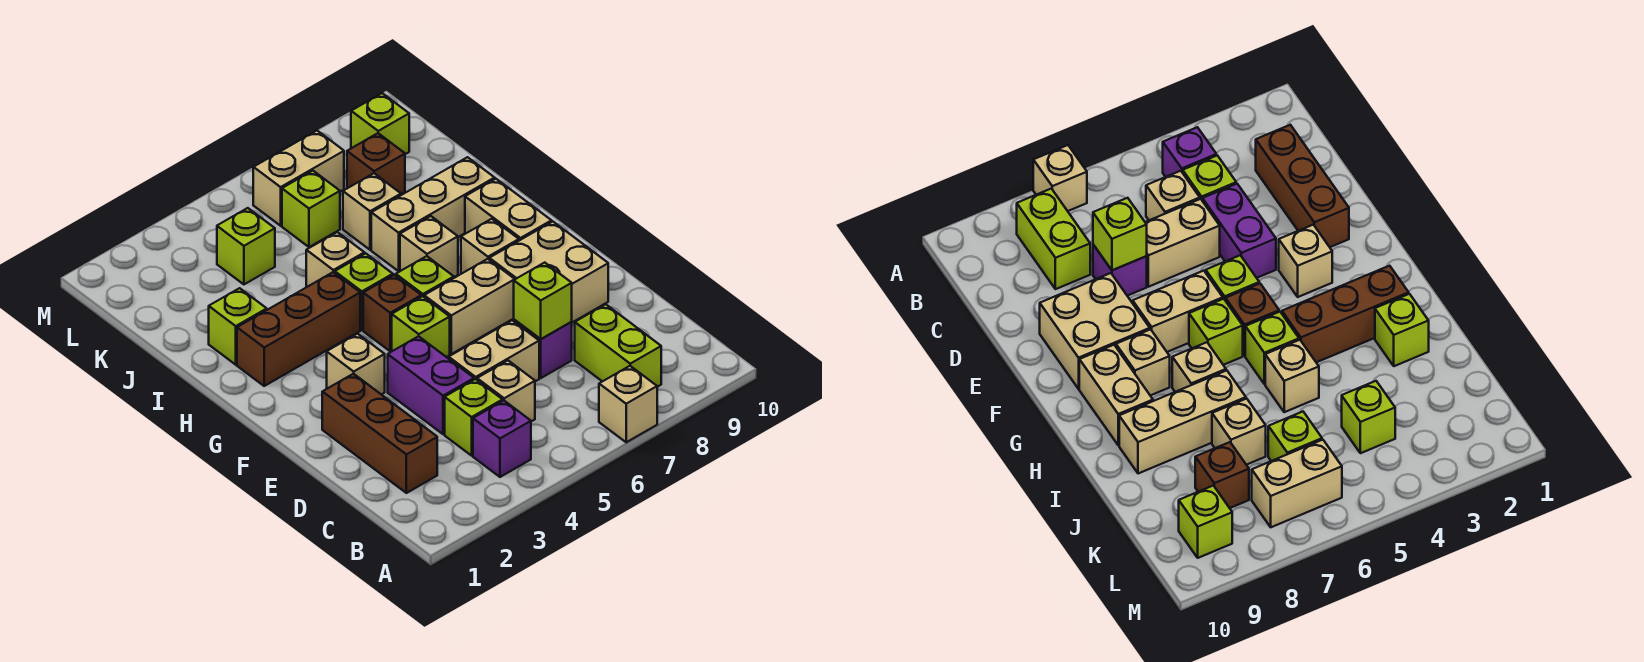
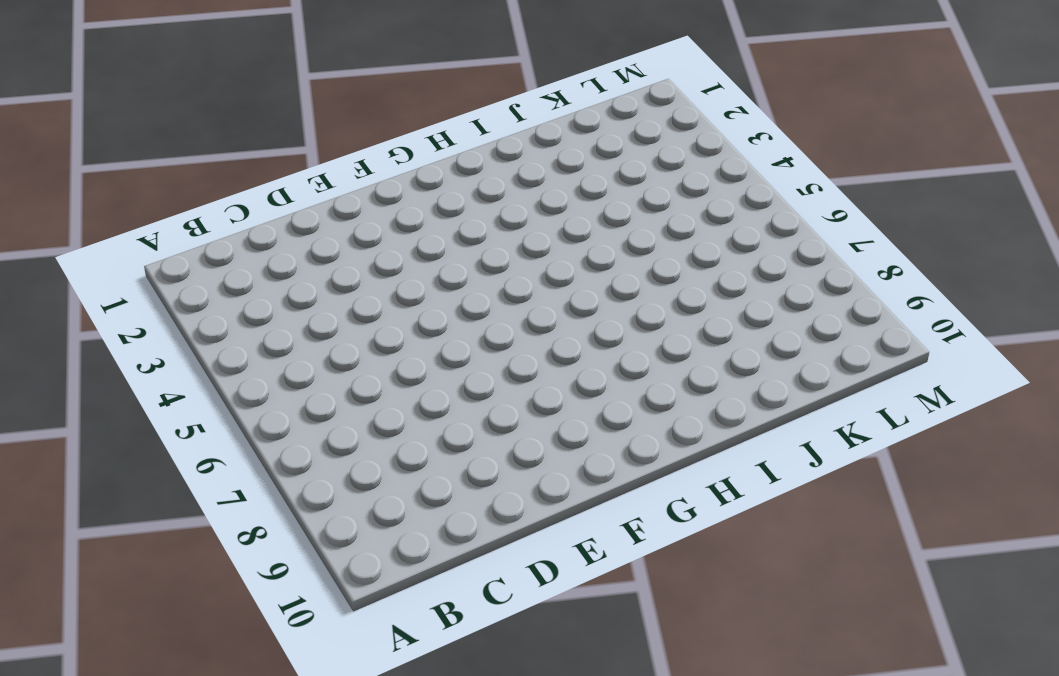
none -> tan brick A7 level 1
none -> purple brick B4 level 1
none -> lime brick B8:C8 level 1
none -> brown brick C2:E2 level 1

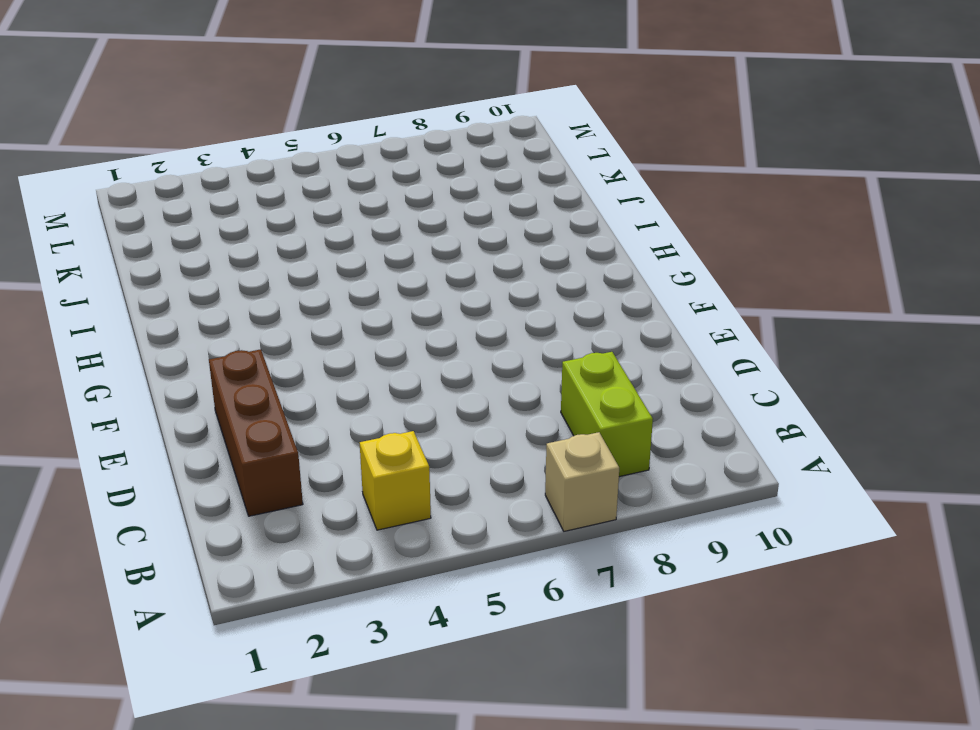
yellow brick B4 level 1 -> purple brick B4 level 1
none -> lime brick C4 level 1
none -> tan brick C5 level 1
none -> purple brick D4:E4 level 1
none -> tan brick D5:D6 level 1

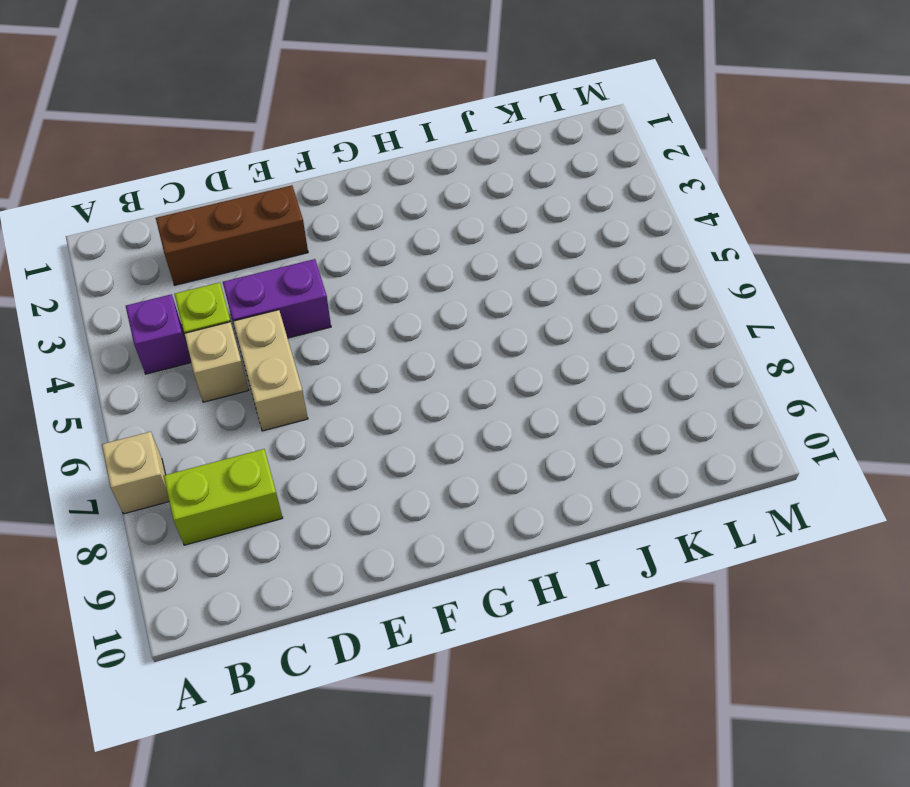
none -> purple brick D7 level 1
none -> tan brick E8:F9 level 1
none -> tan brick F3 level 1
none -> lime brick F5 level 1

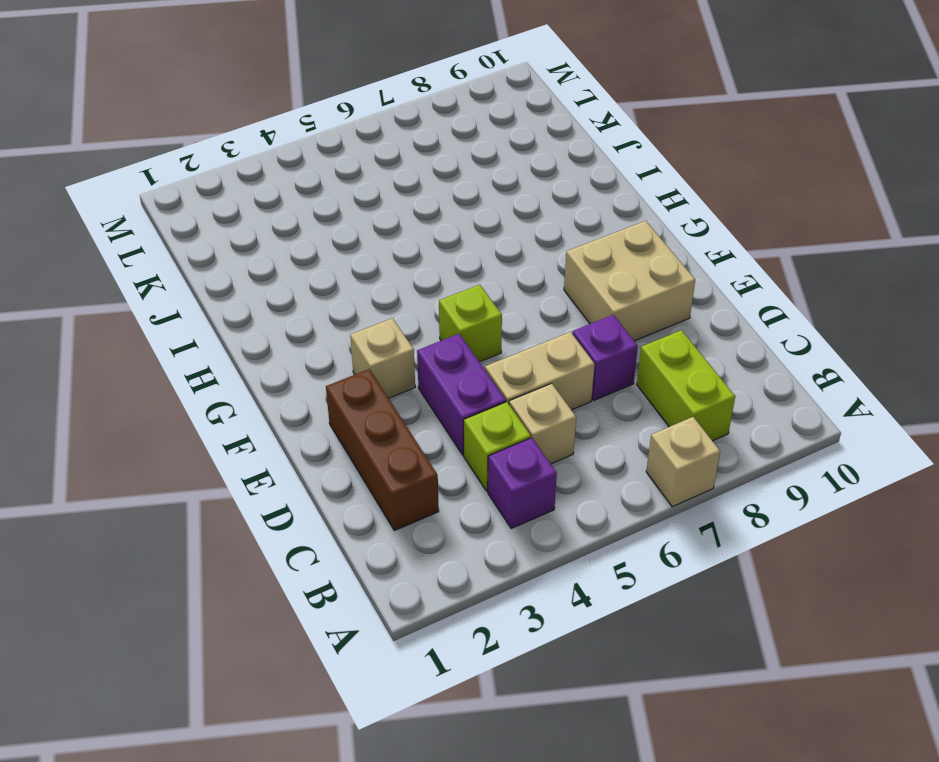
none -> tan brick F6:F7 level 1
none -> brown brick G5 level 1
none -> lime brick G6 level 1
none -> tan brick G8 level 1

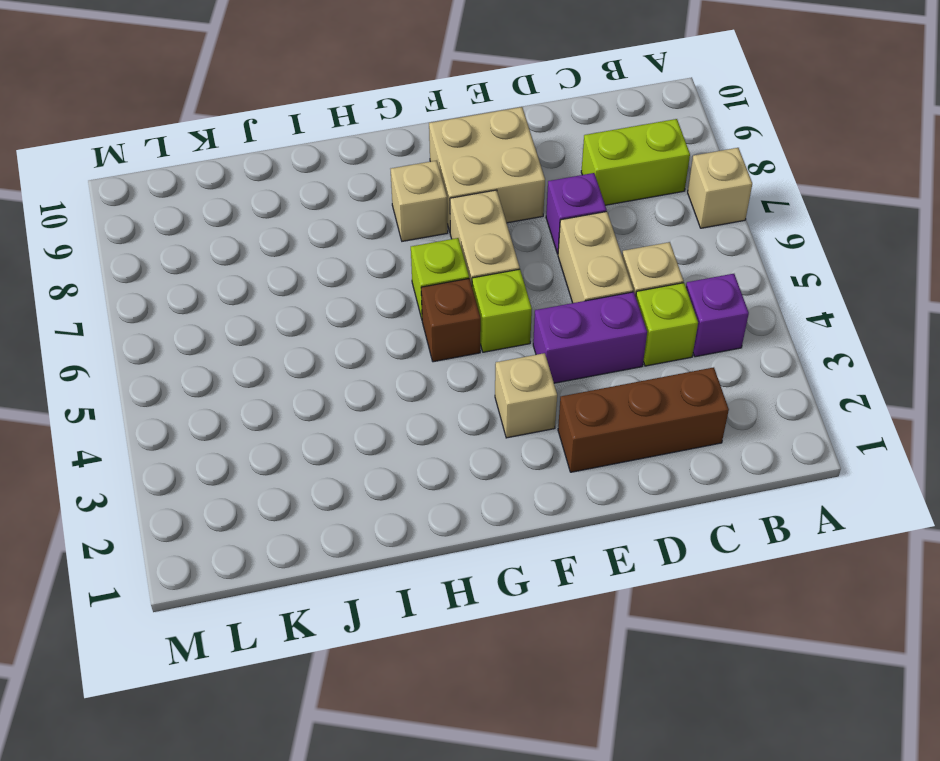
none -> tan brick G9:H9 level 1
none -> brown brick H2:H4 level 1
none -> lime brick H5 level 1
none -> tan brick H7 level 1

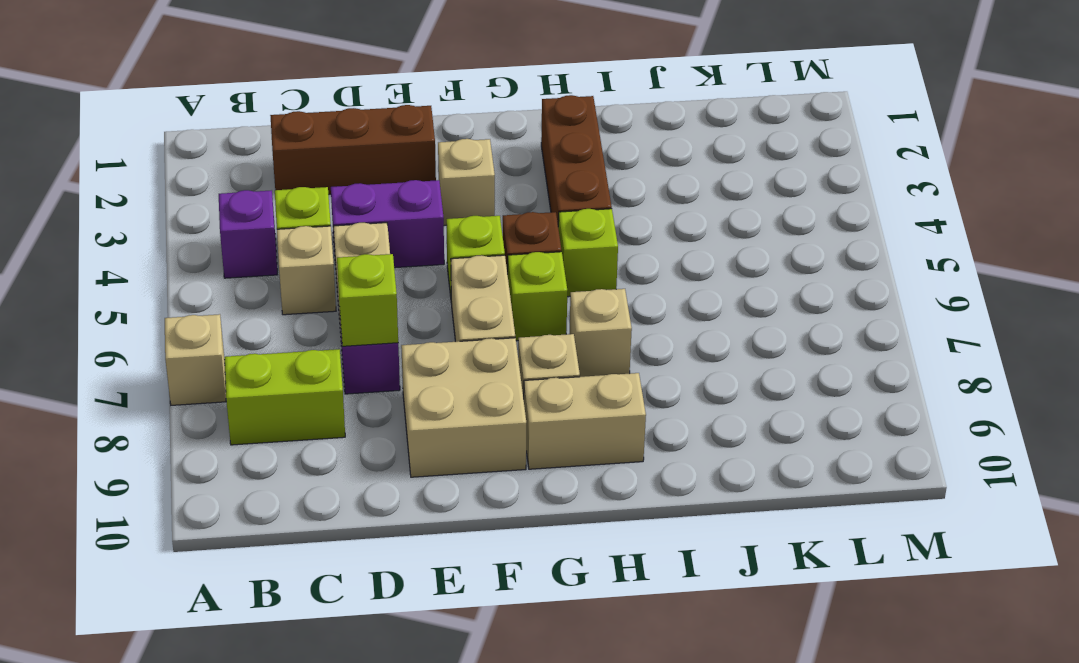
none -> lime brick I2 level 1
none -> tan brick I5 level 1
none -> tan brick I7:I9 level 1
none -> tan brick J7 level 1

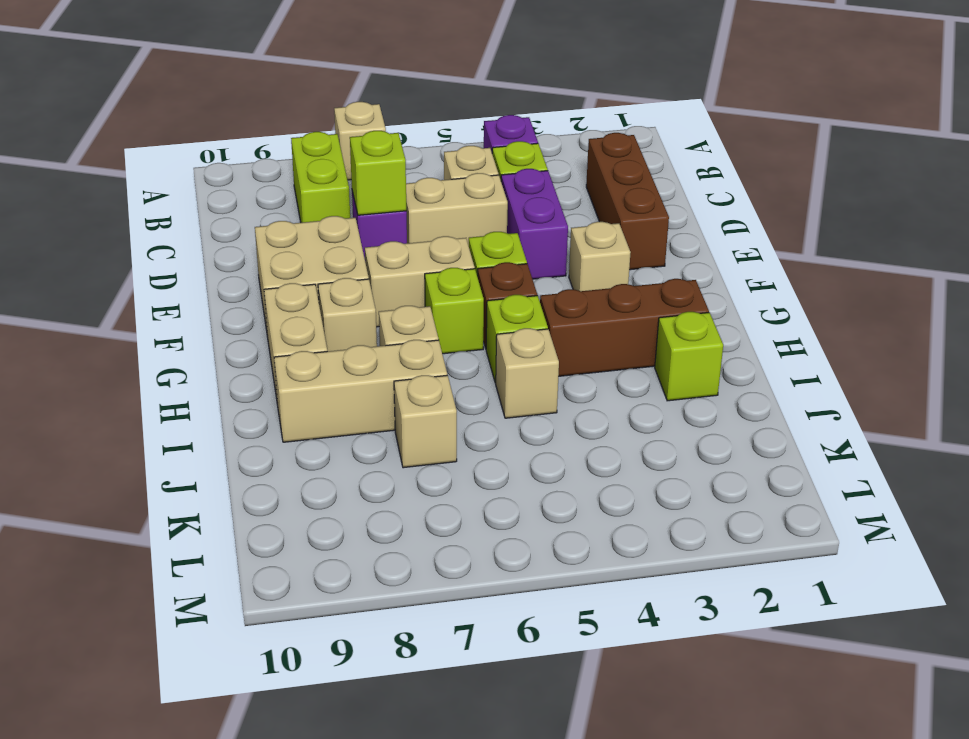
none -> lime brick K4 level 1
none -> lime brick K6 level 1
none -> brown brick K8 level 1
none -> tan brick L6:L7 level 1

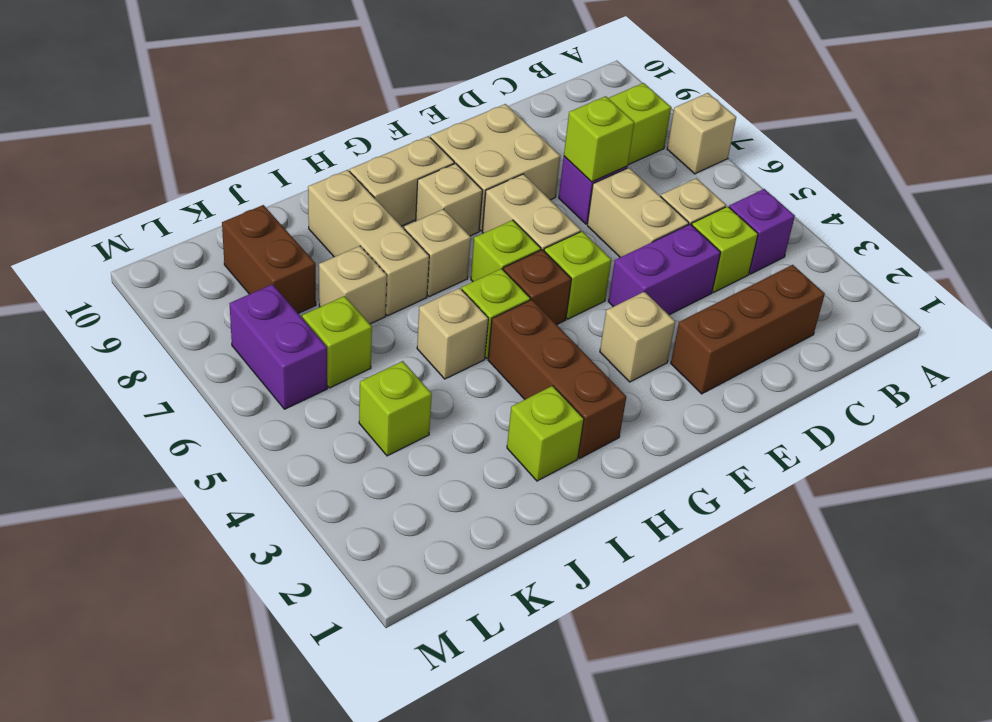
brown brick K8:K9 level 1 -> brown brick K8 level 1
purple brick L6:L7 level 1 -> tan brick L6:L7 level 1
none -> lime brick L9 level 1

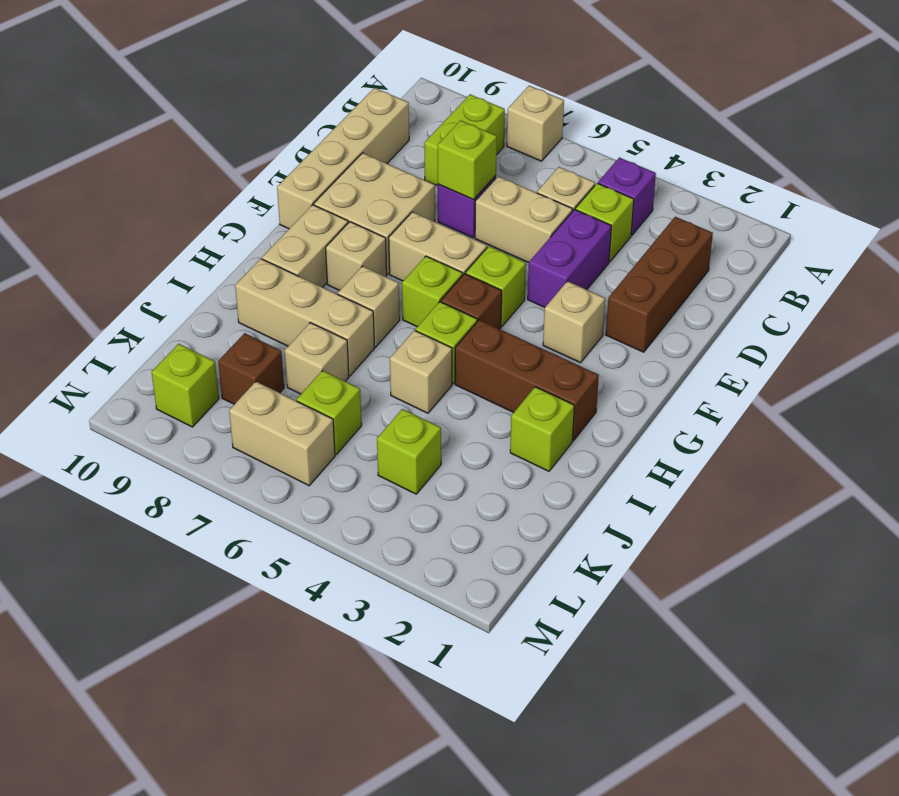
tan brick C10:F10 level 1 -> none

